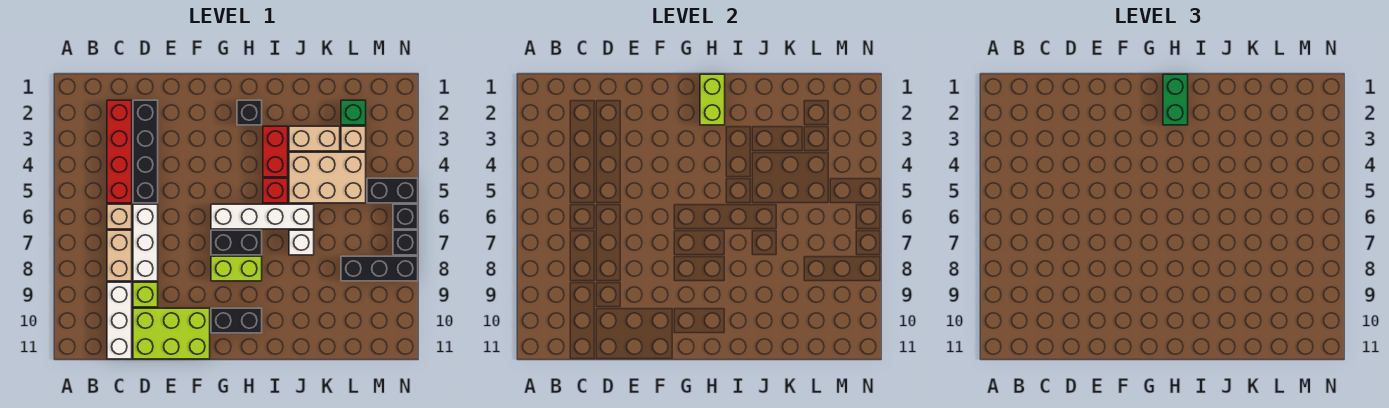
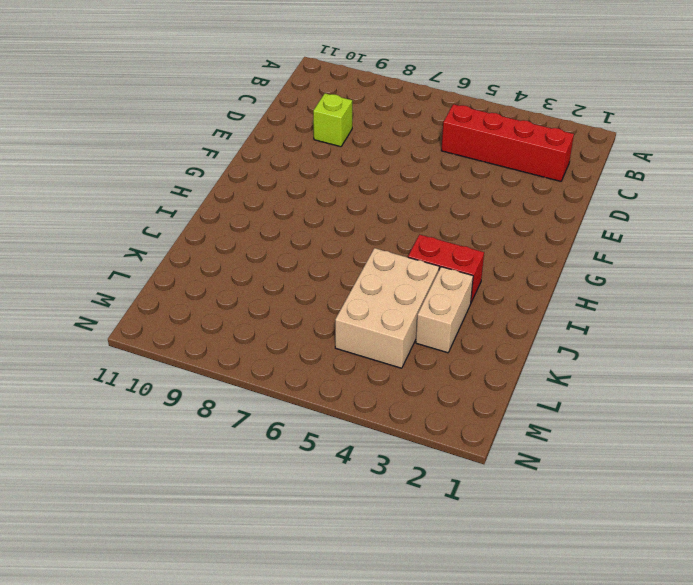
none -> tan brick C6 level 1
none -> tan brick C7:C8 level 1
none -> white brick C9:C11 level 1

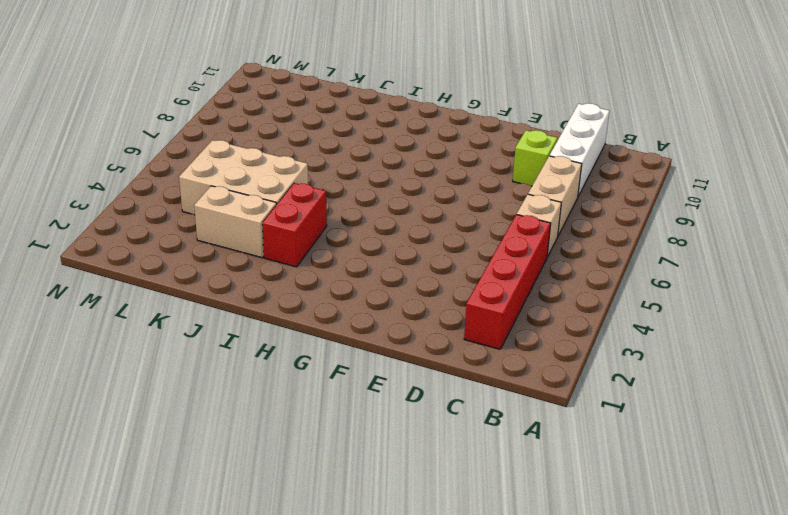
none -> black brick D2:D5 level 1
none -> white brick D6:D8 level 1
none -> lime brick D10:F11 level 1

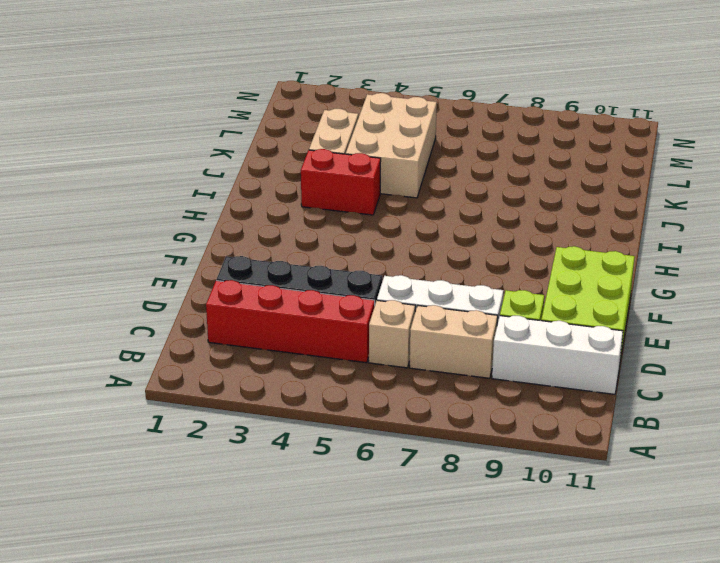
none -> white brick G6:J6 level 1
none -> black brick G7:H7 level 1
none -> lime brick G8:H8 level 1

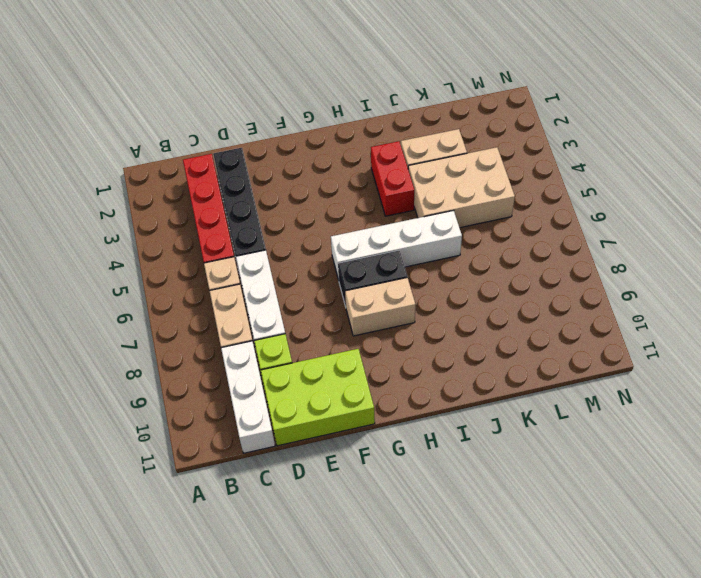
tan brick G8:H8 level 1 -> lime brick G8:H8 level 1
none -> black brick G10:H10 level 1
none -> black brick H2 level 1
none -> red brick I5 level 1

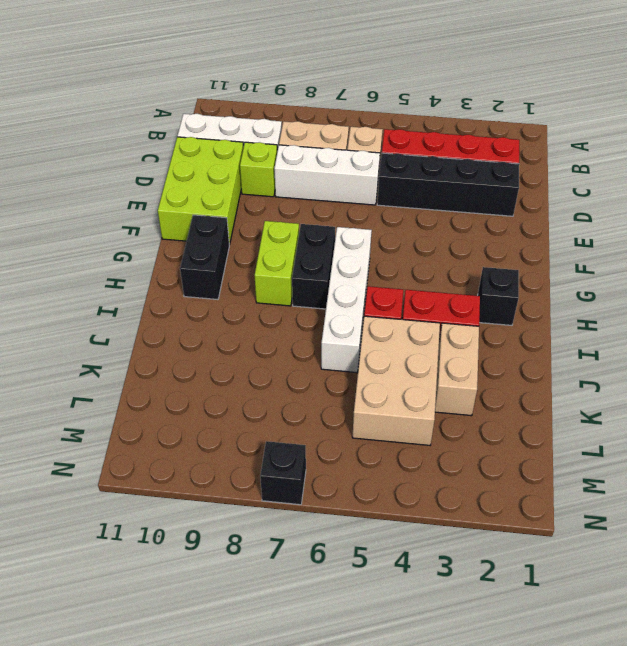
none -> white brick J7 level 1
none -> green brick L2 level 1
none -> tan brick L3 level 1

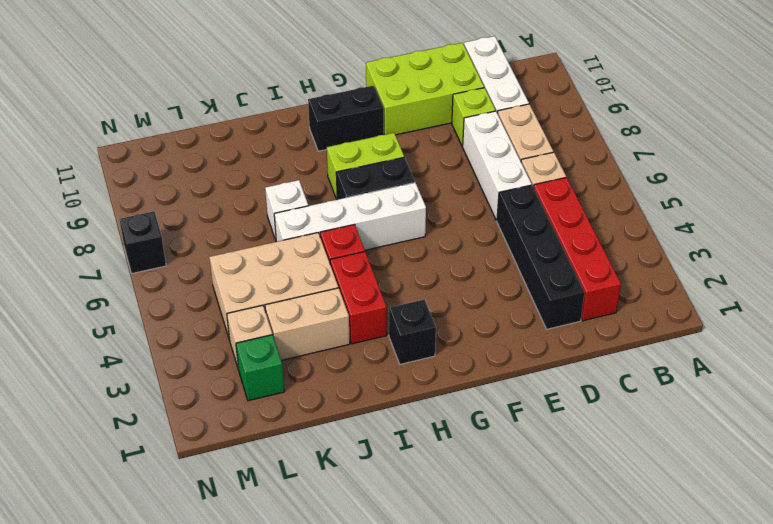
none -> black brick L8:N8 level 1
none -> black brick M5:N5 level 1
none -> black brick N6 level 1

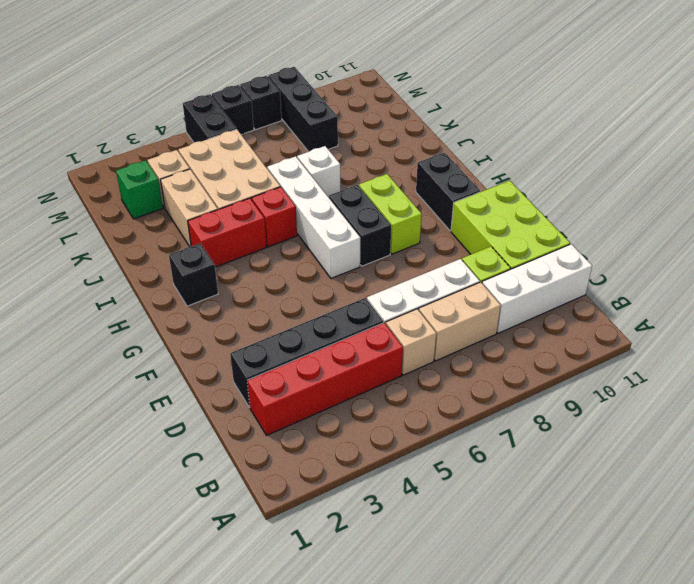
none -> lime brick H1:H2 level 2
none -> green brick H1:H2 level 3

